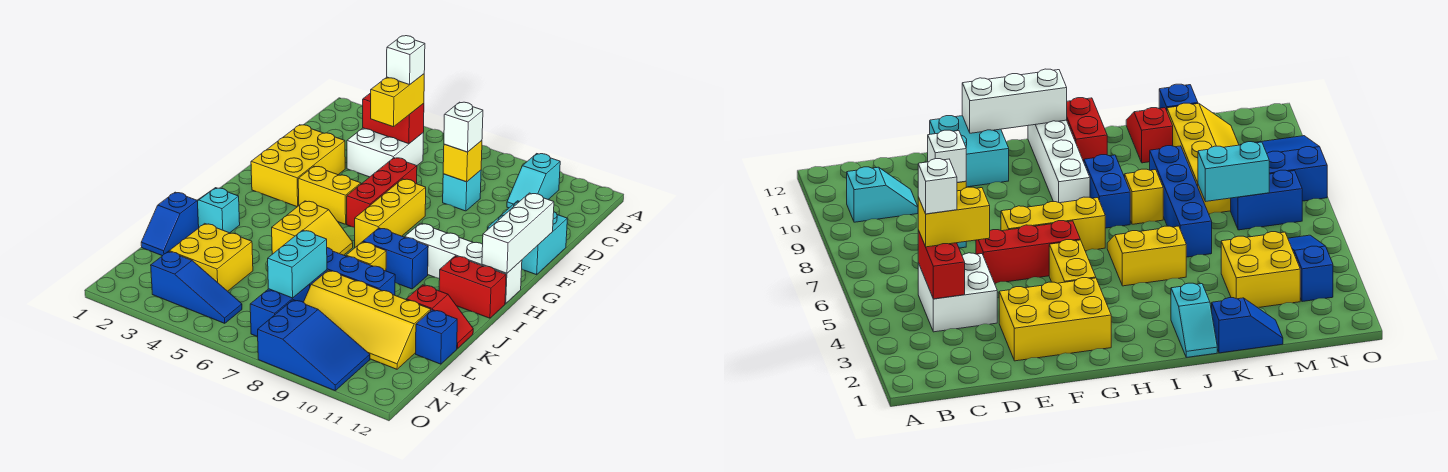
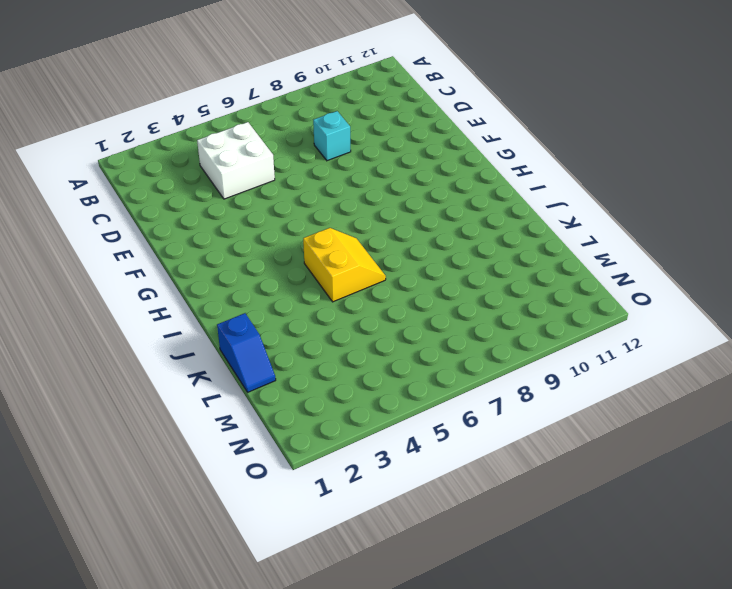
none -> cyan slope B10:C10 level 1 top B
none -> yellow brick E2:G3 level 1
none -> red brick E6:G6 level 1
none -> cyan brick E11:F12 level 1

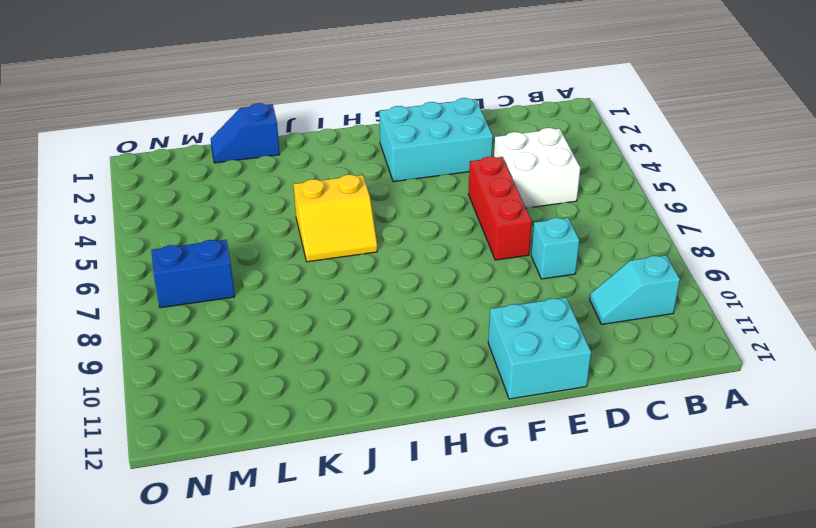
cyan brick E2:G3 level 1 -> yellow brick E2:G3 level 1
red brick E5:E7 level 1 -> red brick E6:G6 level 1
none -> yellow brick F7:H7 level 1
none -> yellow brick G4:G5 level 1
none -> white brick H9:H12 level 1
none -> blue brick I8:I9 level 1

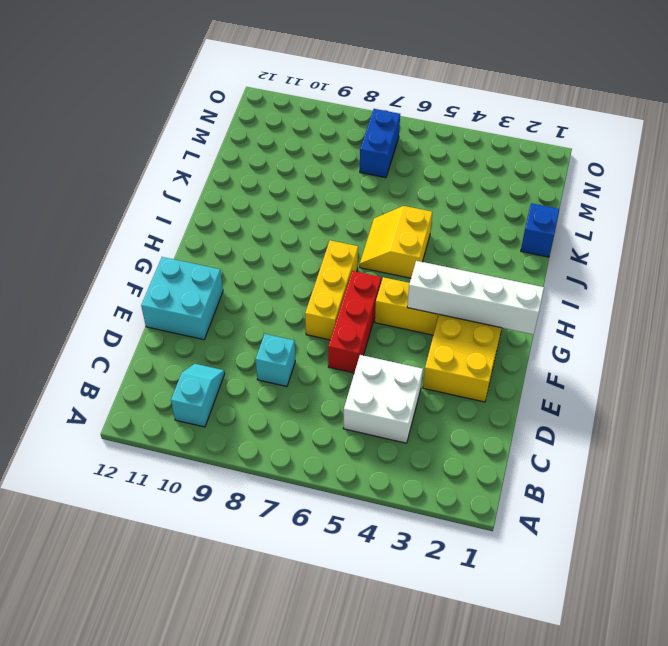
white brick G1:G4 level 2 -> white brick H9:H12 level 1
none -> blue brick I8:I9 level 1
none -> red brick I11:I12 level 1
none -> cyan slope J1:J2 level 1 top 2
none -> yellow brick J8 level 1

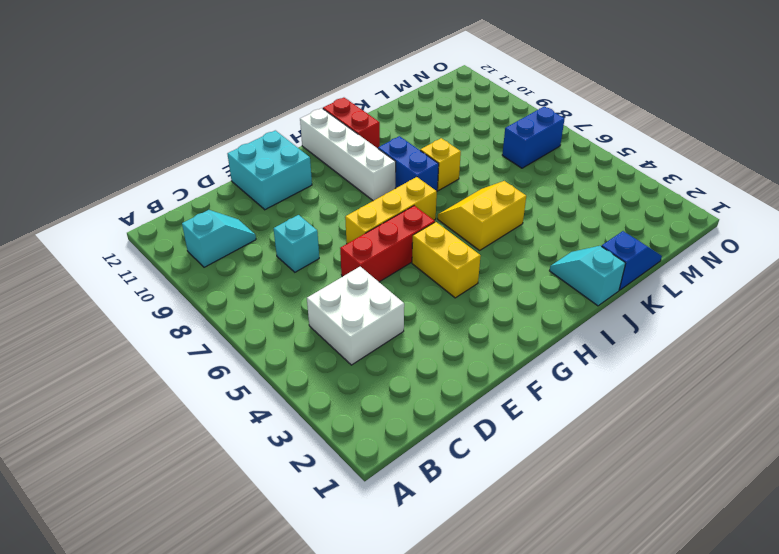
cyan slope J1:J2 level 1 top 1 -> cyan slope J1:J2 level 1 top 2
none -> yellow brick E2:G3 level 1
none -> blue brick K6:K9 level 1
none -> red slope K11:K12 level 1 top 11
none -> yellow brick L3:M4 level 1

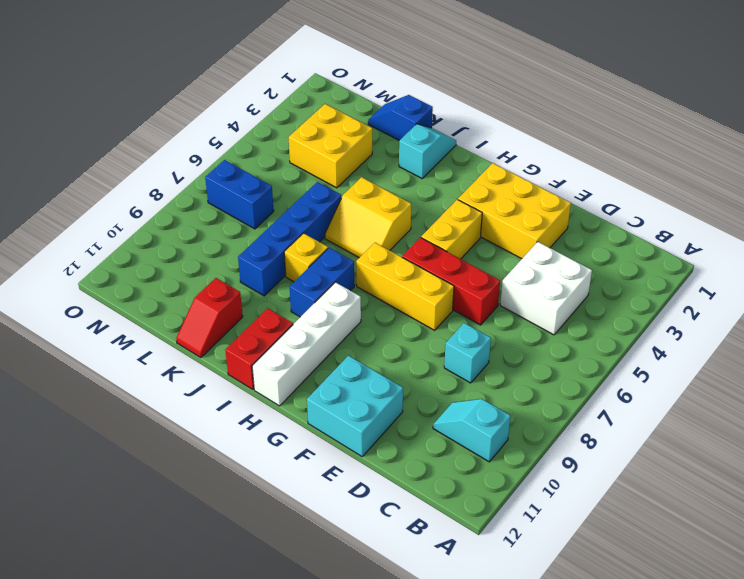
none -> yellow slope L8:M11 level 1 top L
none -> blue brick L12 level 1
none -> blue slope N3:N5 level 1 top 3
none -> blue slope N8:O10 level 1 top 8

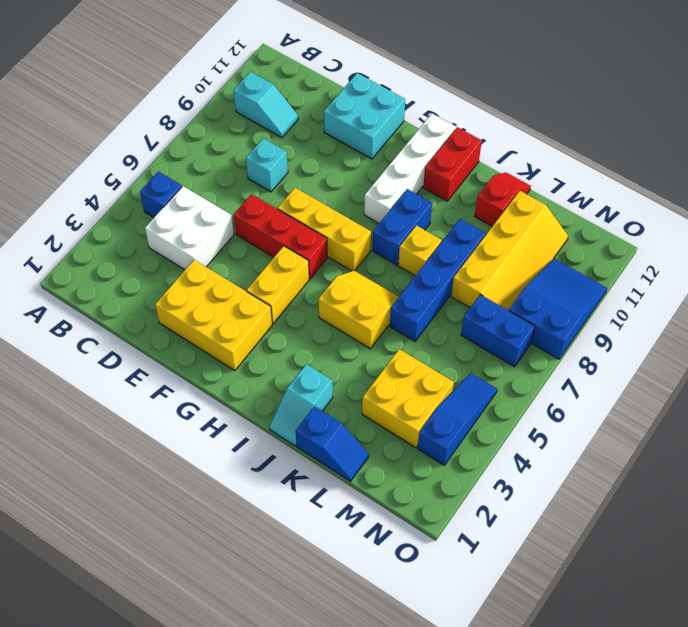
blue brick B5 level 1 -> blue brick L12 level 1
none -> red brick C4:C5 level 2
none -> yellow brick D8 level 2
none -> white brick F12:H12 level 2
none -> cyan brick L7:M7 level 2

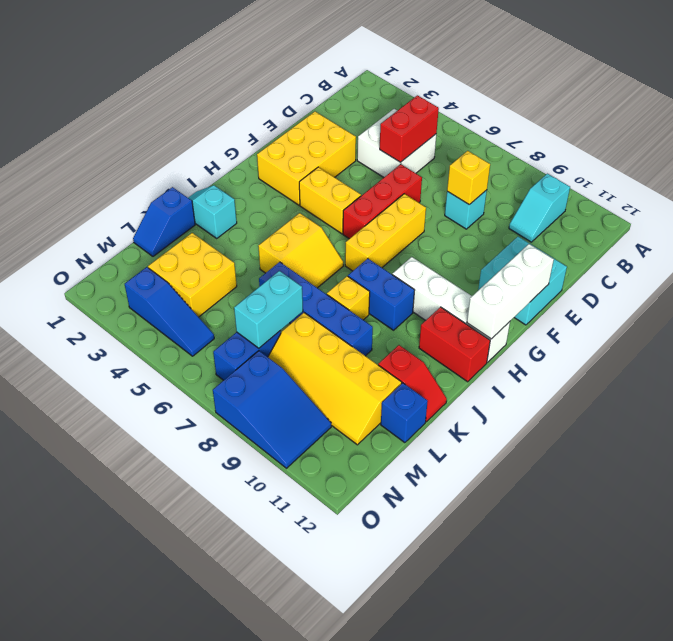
red brick C5:D5 level 2 -> red brick C4:C5 level 2
none -> yellow brick C5:D5 level 3
none -> white brick D8 level 3
none -> white brick C5 level 4

